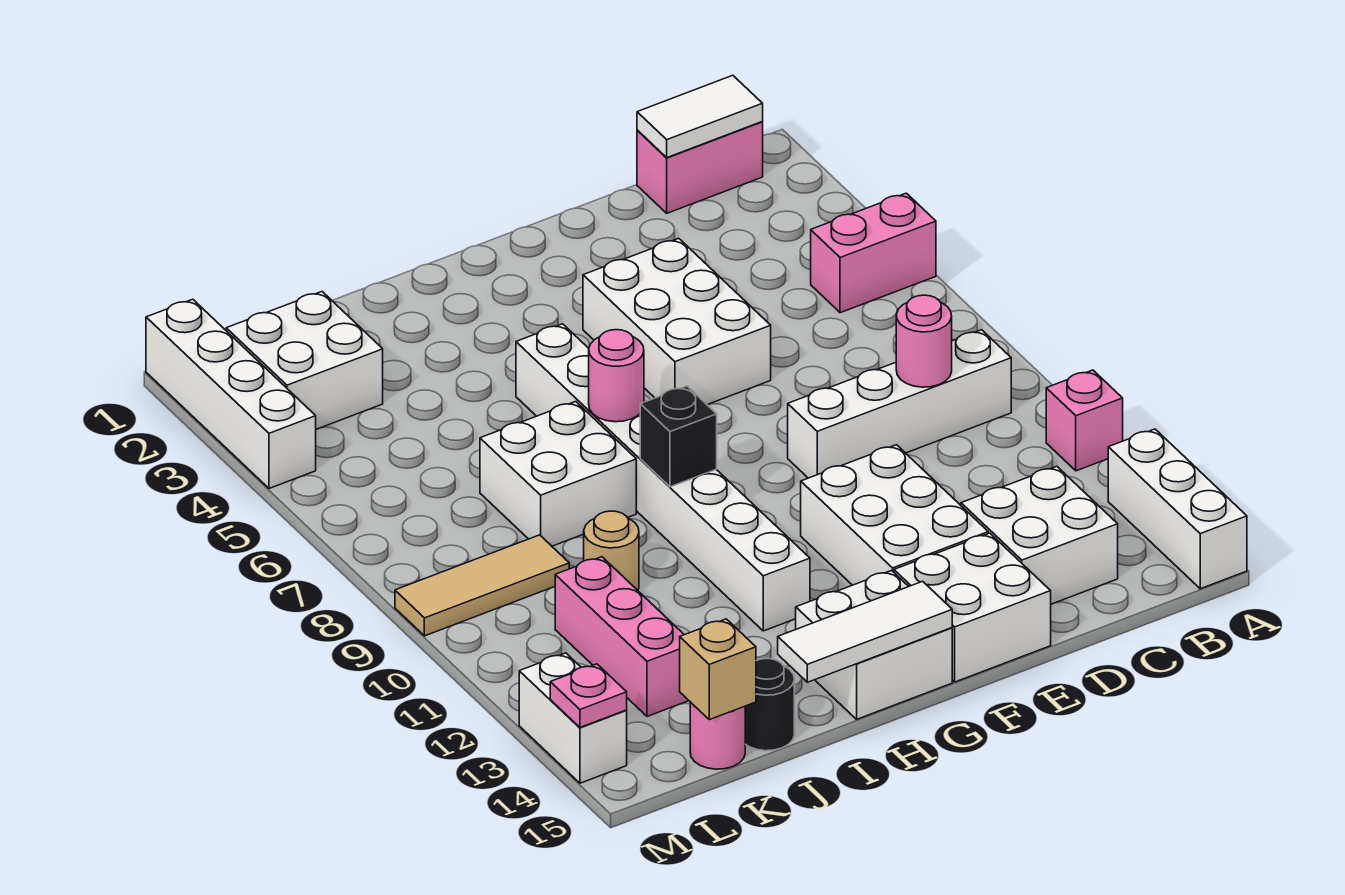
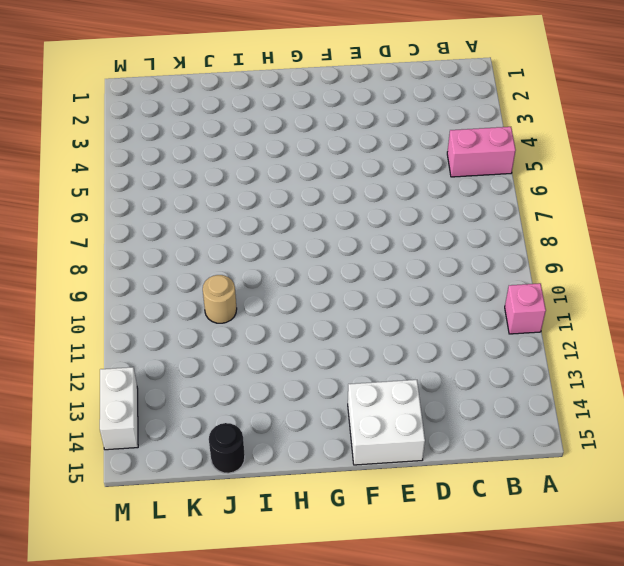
none -> white brick A13:A15 level 1
none -> pink brick B1:C1 level 1
none -> white brick B9:E9 level 1

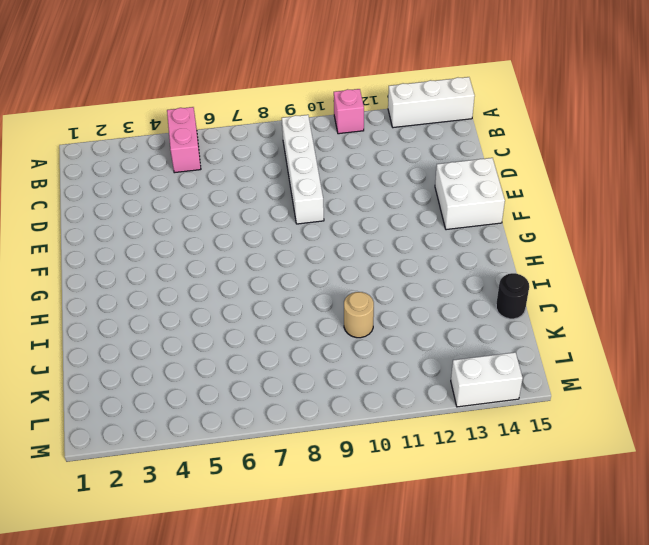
none -> pink brick B1:C1 level 1
none -> white brick C13:D14 level 1
none -> white brick E4:F6 level 1

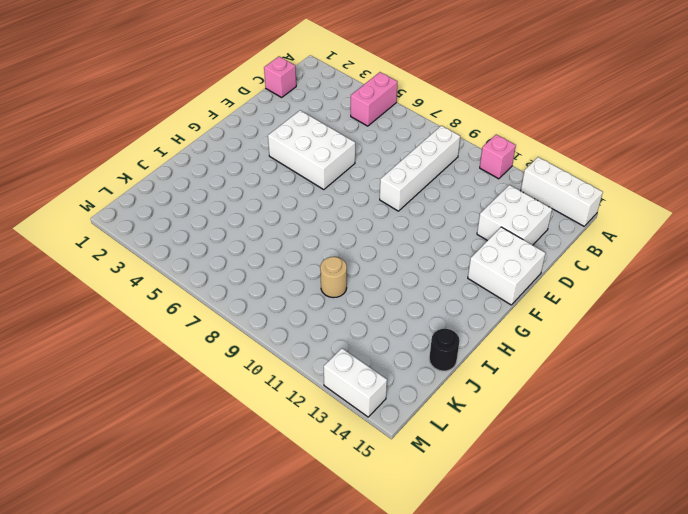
pink brick C1 level 1 -> pink brick B1:C1 level 1
none -> white brick E11:F13 level 1
none -> white brick G14:H15 level 1
none -> white brick H5:H12 level 1

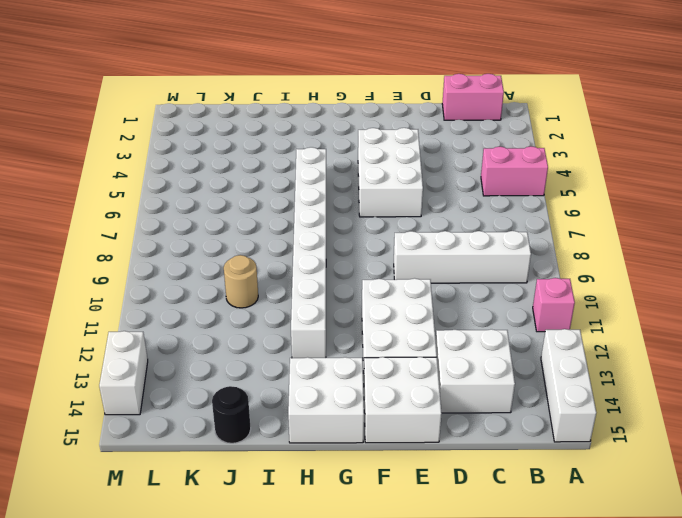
none -> white brick I7:J8 level 1
none -> white brick K2:L3 level 1
none -> tan tile K9:M9 level 1

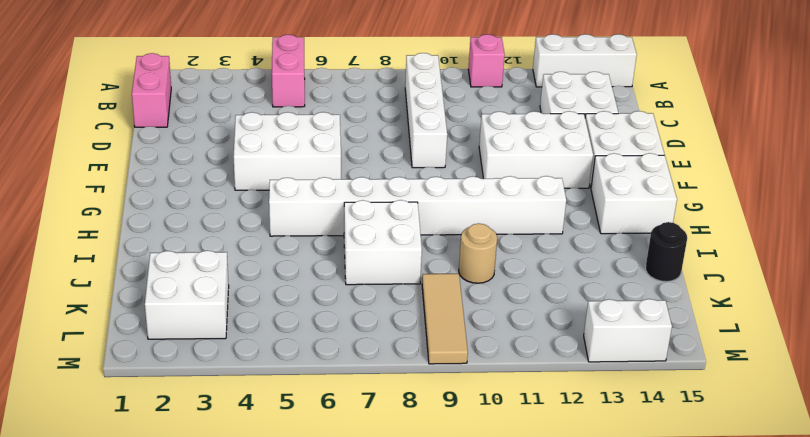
none -> pink brick K11:K13 level 1
none -> pink round brick K15 level 1
none -> white brick M1:M4 level 1

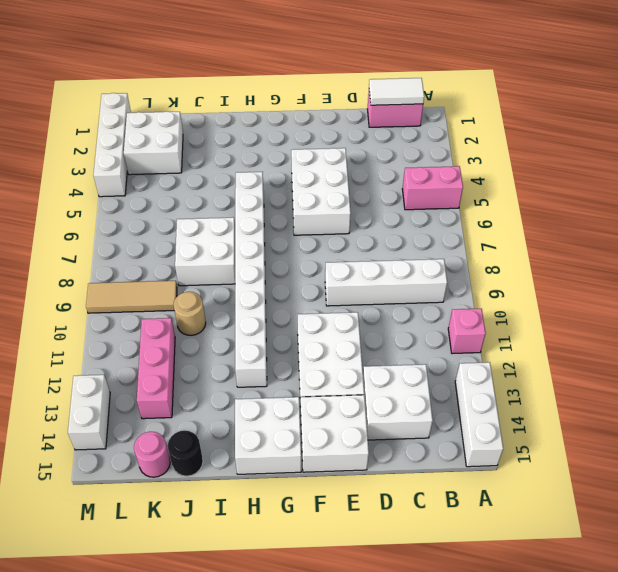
none -> pink round brick C9 level 2
none -> white tile G15:I15 level 2
none -> pink round brick H7 level 2

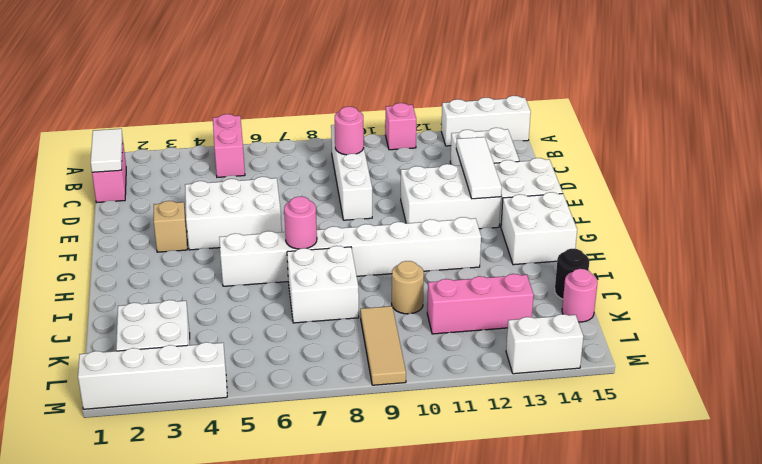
white tile D13:F13 level 2 -> white tile G15:I15 level 2
tan brick F3 level 1 -> tan brick K15 level 2
none -> black brick H9 level 2
none -> pink plate M14 level 2

